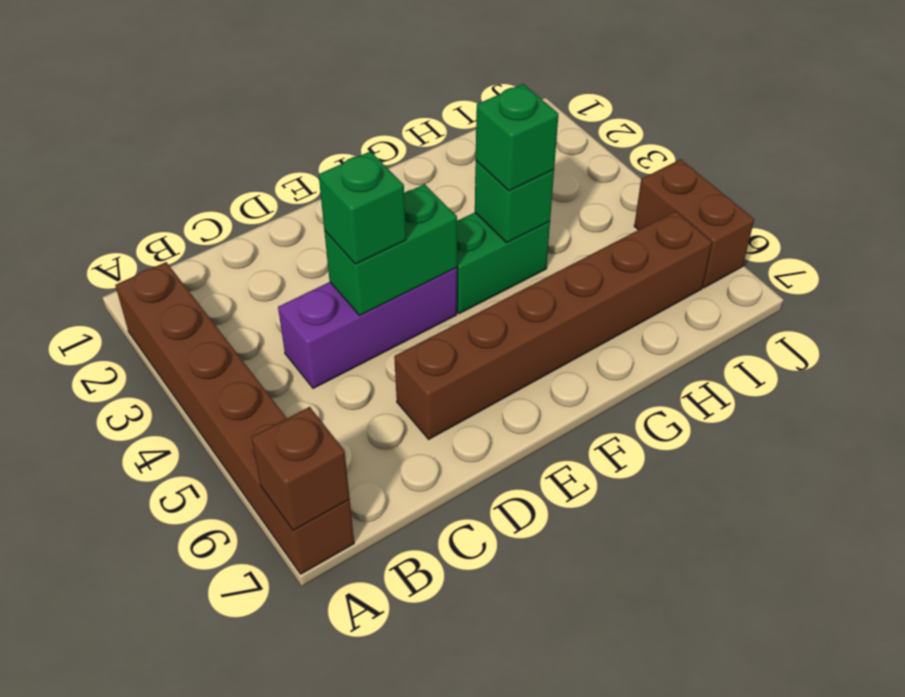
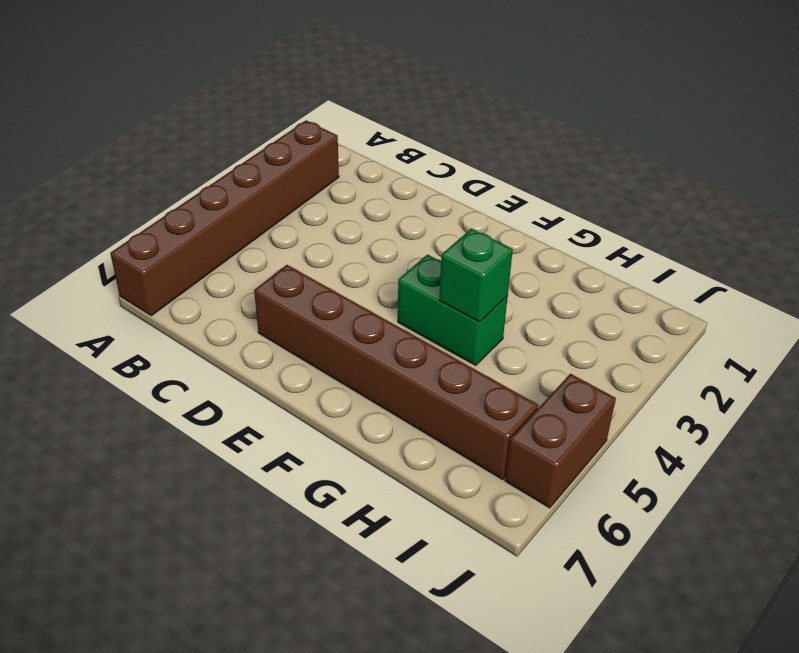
none -> purple brick C4:E4 level 1
none -> brown brick A7 level 2

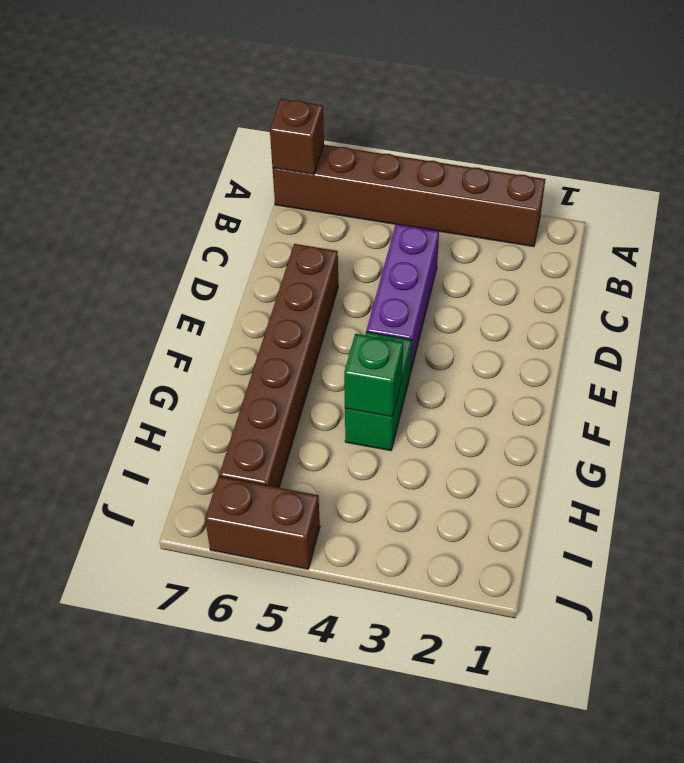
none -> green brick D4:E4 level 2
none -> green brick D4 level 3

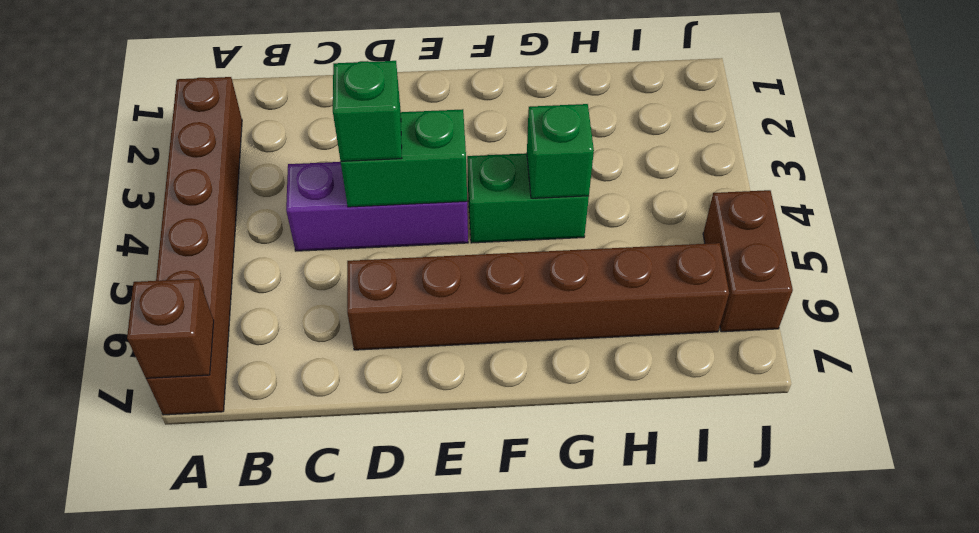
none -> green brick G4 level 3

